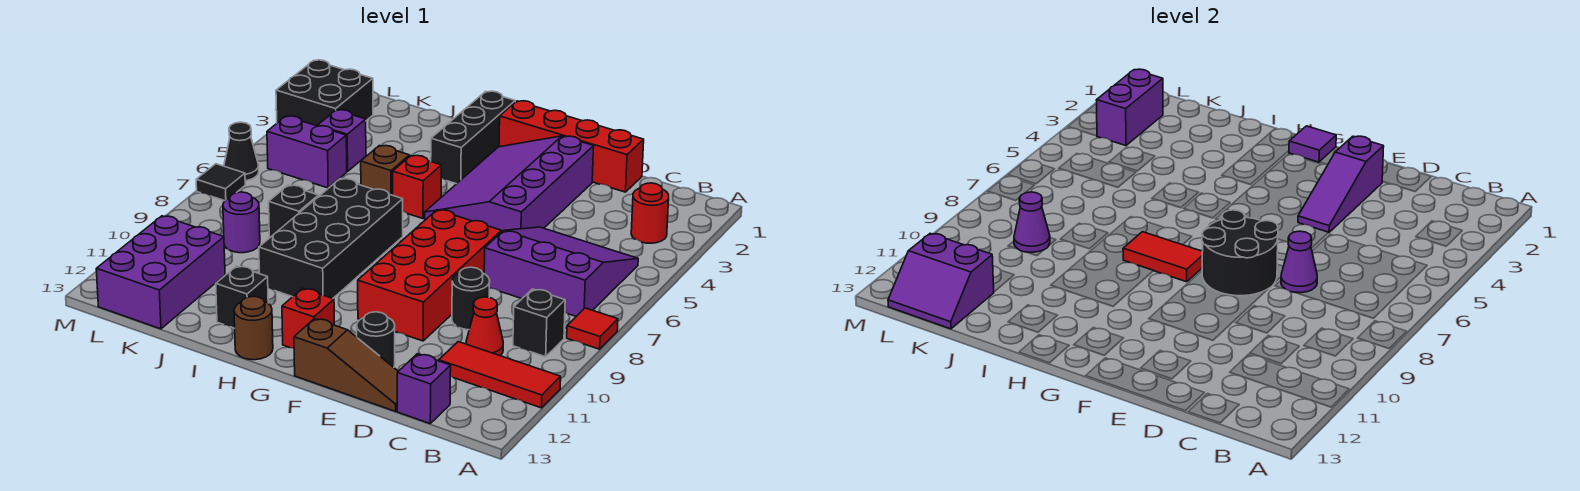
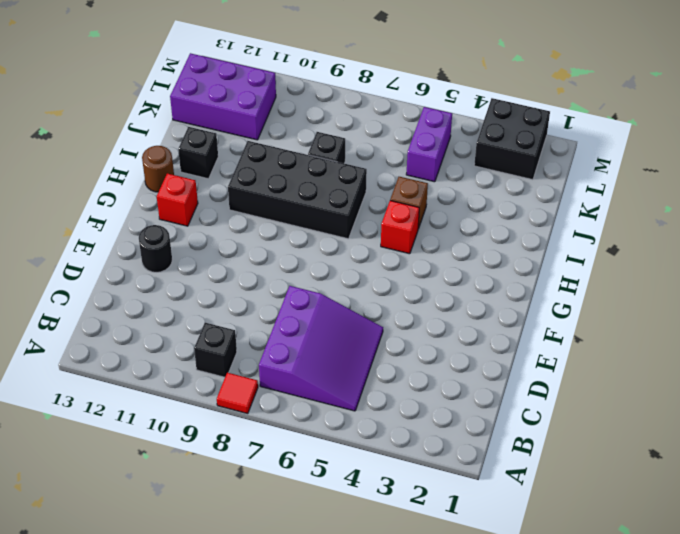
none -> red tile A11:C11 level 1
none -> red round brick B3 level 1
none -> red cone C10 level 1
none -> purple brick C13 level 1

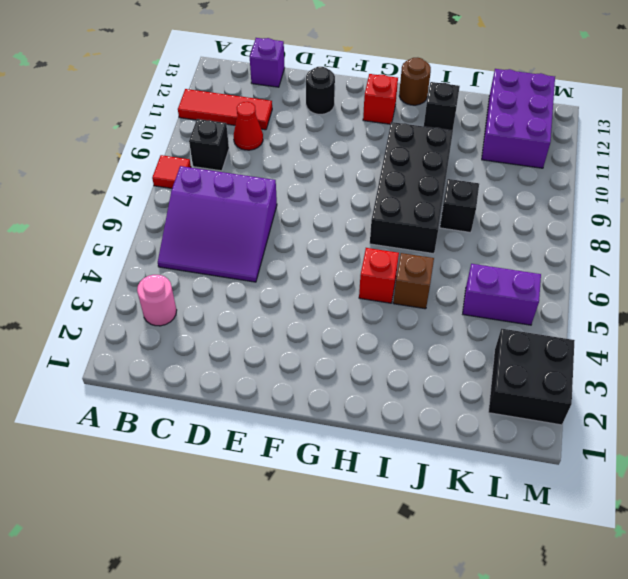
pink round brick B3 level 1 -> red round brick B3 level 1
none -> red brick D1:G1 level 1
none -> black round brick D9 level 1
none -> brown slope D13:F13 level 1 top F
none -> purple slope E2:G5 level 1 top E

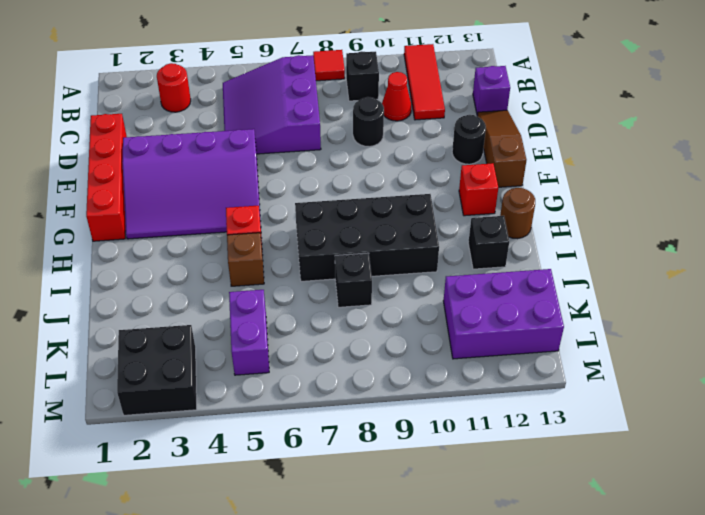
none -> red brick E7:F10 level 1
none -> black brick H1:H3 level 1
none -> purple brick K4 level 1
none -> purple round brick K9 level 1

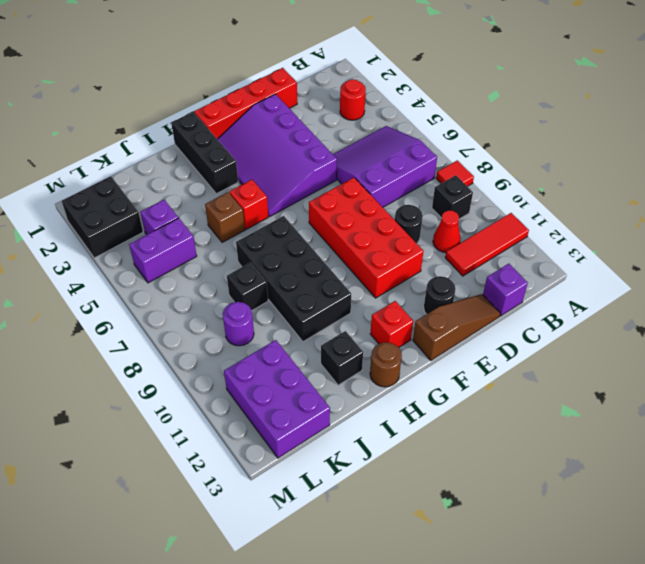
none -> black cone M6 level 1
none -> black tile M7 level 1
none -> purple cone D7 level 2
none -> purple slope E2:E4 level 2 top 2

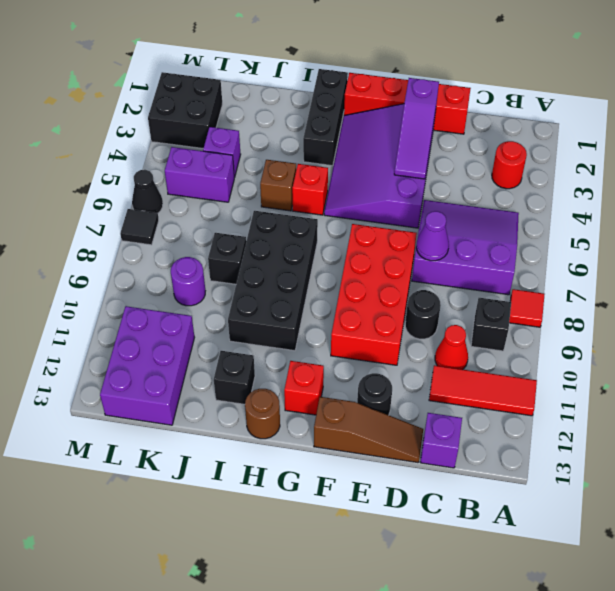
none -> black round brick E7:F8 level 2
none -> purple tile G1 level 2
none -> red tile G8:H8 level 2
none -> purple cone K9 level 2

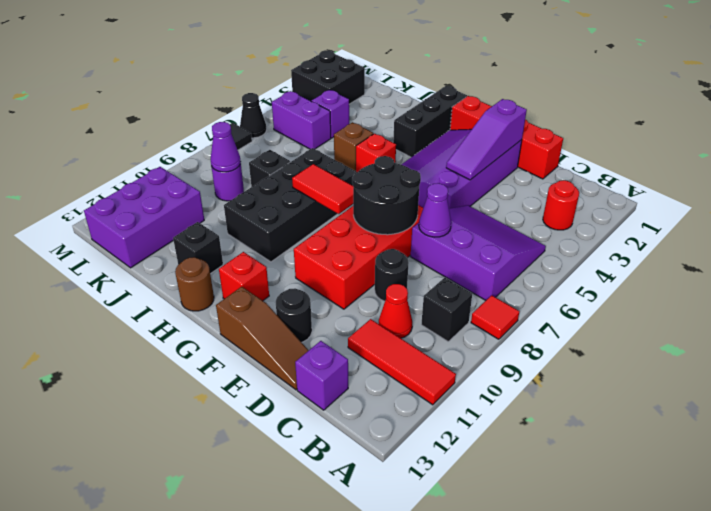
none -> purple tile G1 level 2
none -> purple slope K12:L13 level 2 top 12
none -> purple brick L2:L3 level 2

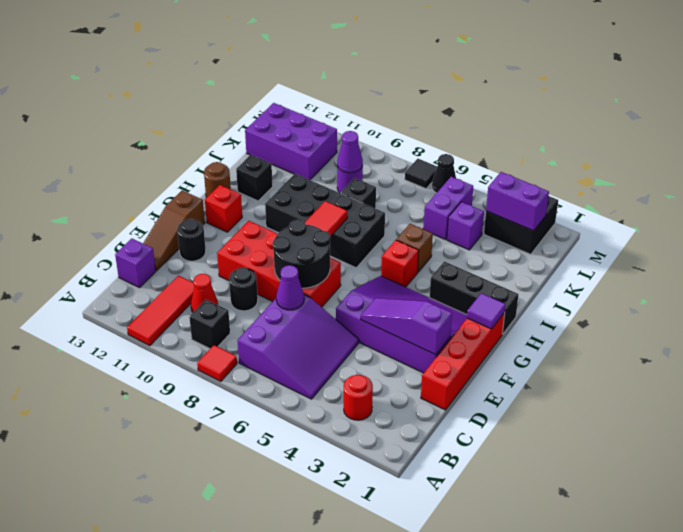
none -> purple slope K12:L13 level 2 top 12

